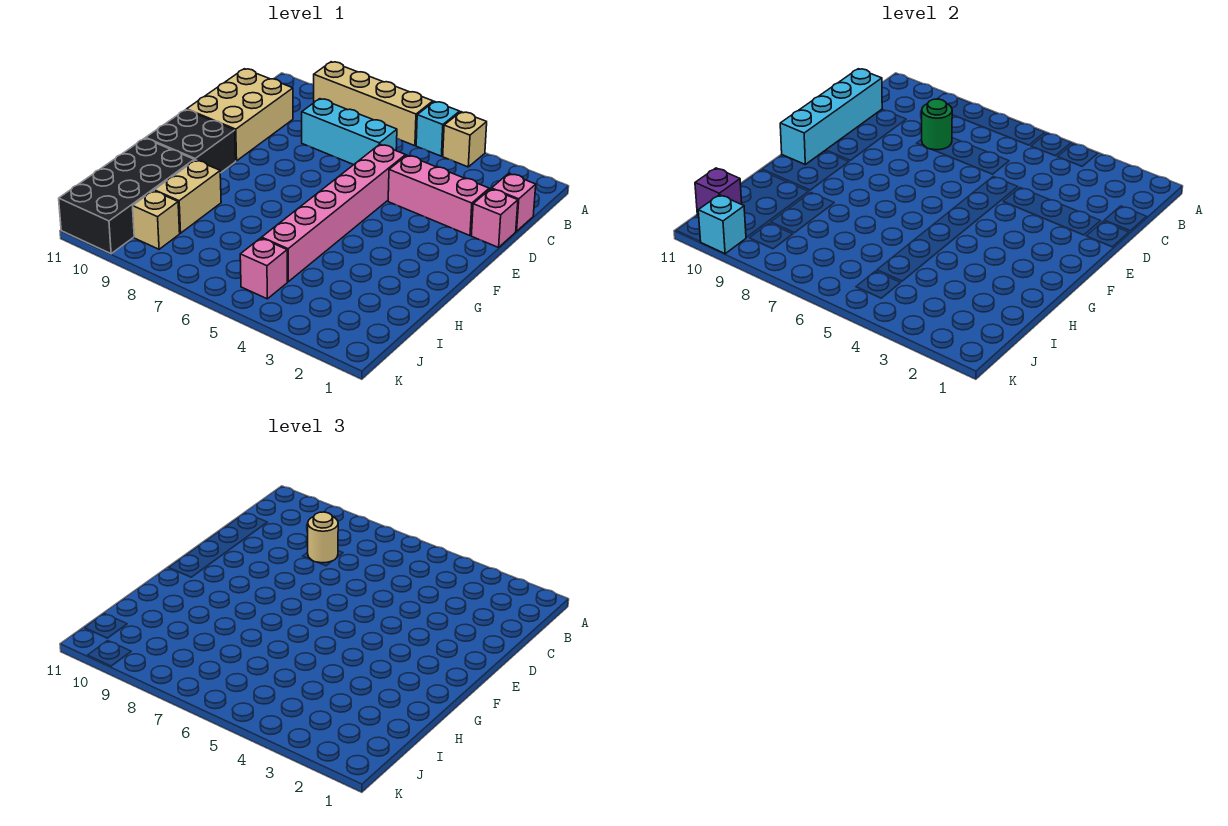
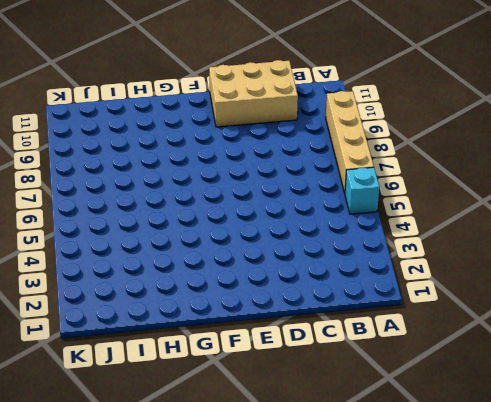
none -> tan brick A4 level 1
none -> pink brick C1 level 1
none -> cyan brick C6:C8 level 1

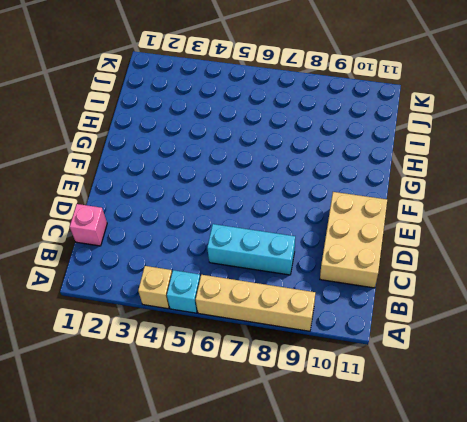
none -> pink brick D1 level 1
none -> pink brick D2:D4 level 1
none -> pink brick D5:I5 level 1

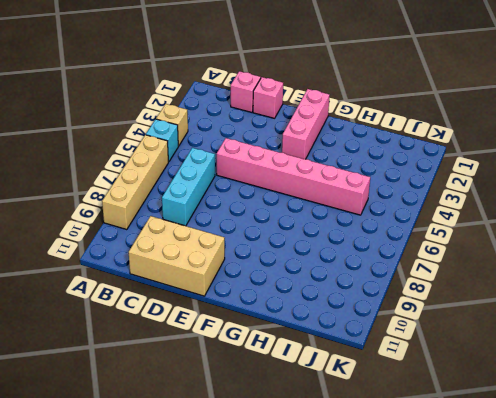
pink brick F1:F3 level 1 -> pink brick D2:D4 level 1
none -> black brick F10:G11 level 1
none -> tan brick H9:I9 level 1
none -> black brick H10:K11 level 1

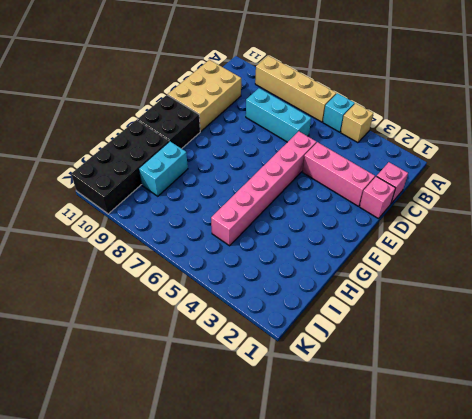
cyan brick H9:I9 level 1 -> tan brick H9:I9 level 1
none -> pink brick J5 level 1
none -> tan brick J9 level 1
none -> green round brick C8 level 2

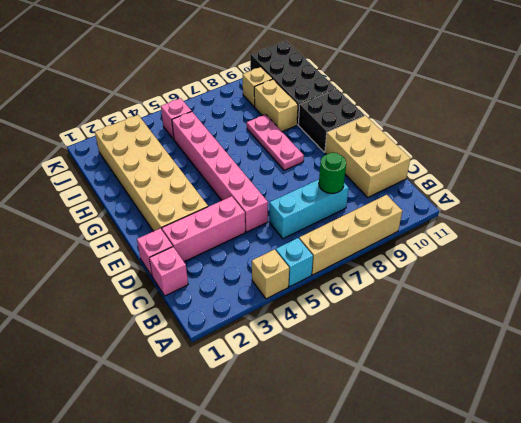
tan brick E2:J3 level 1 -> none
pink plate F8:H8 level 1 -> none
none -> cyan brick C11:F11 level 2
none -> purple brick J11 level 2
none -> cyan brick K10 level 2

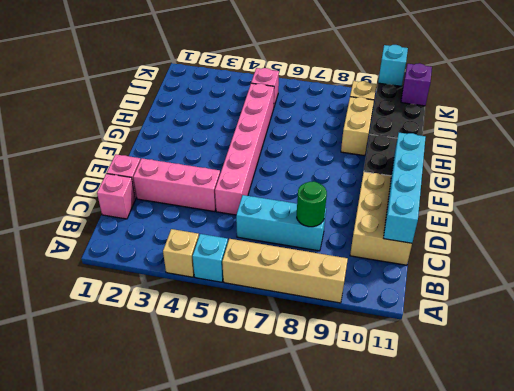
none -> tan round brick C8 level 3

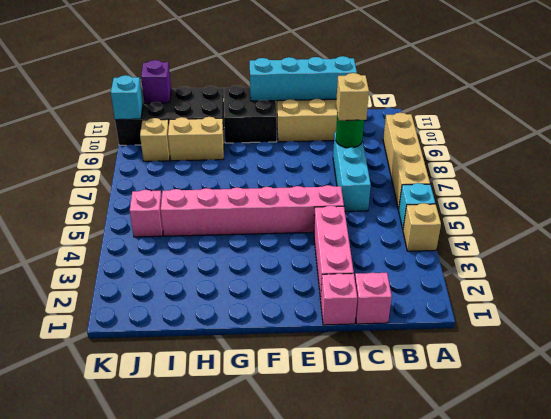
tan brick C8 level 3 -> tan round brick C8 level 3

